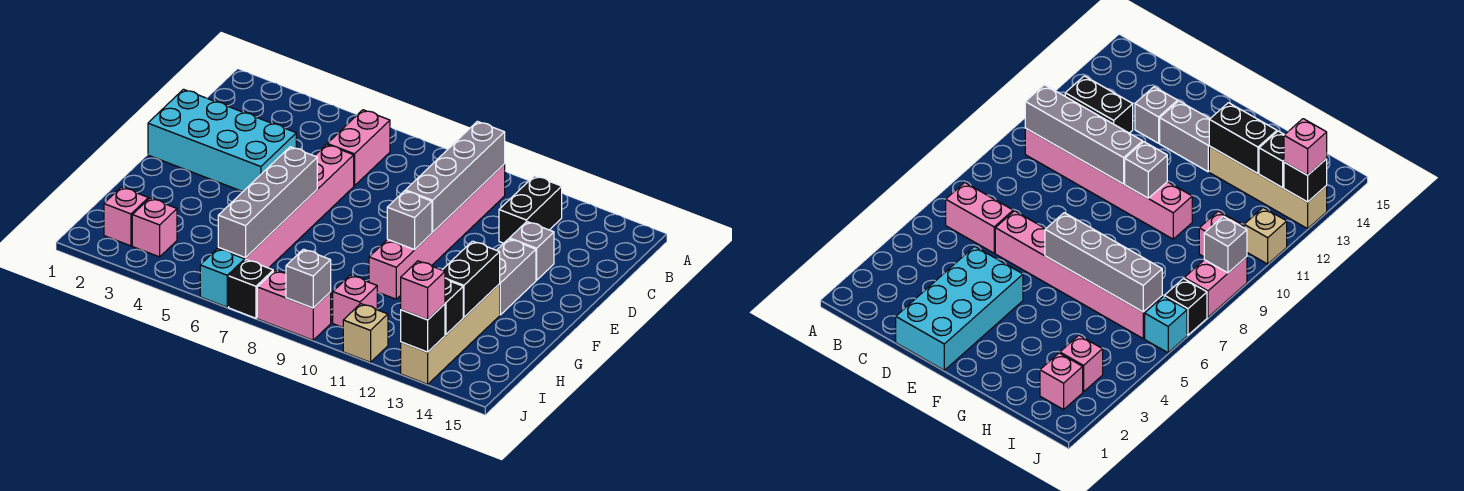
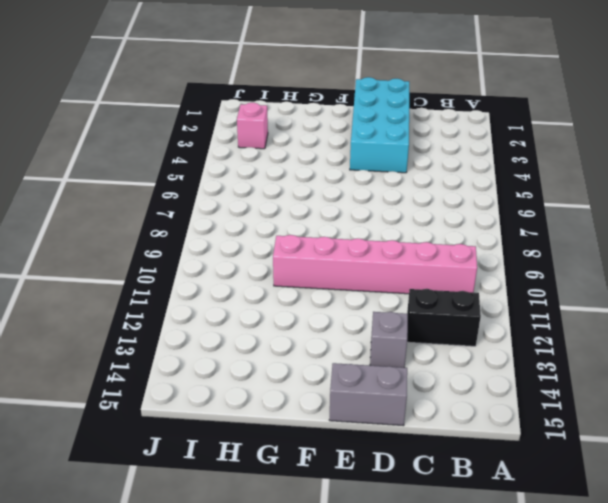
grey brick D15:E15 level 1 -> grey brick E13:F13 level 1
none -> pink brick B6:C6 level 1
none -> pink brick D6:I6 level 1
none -> tan brick G13:J13 level 1

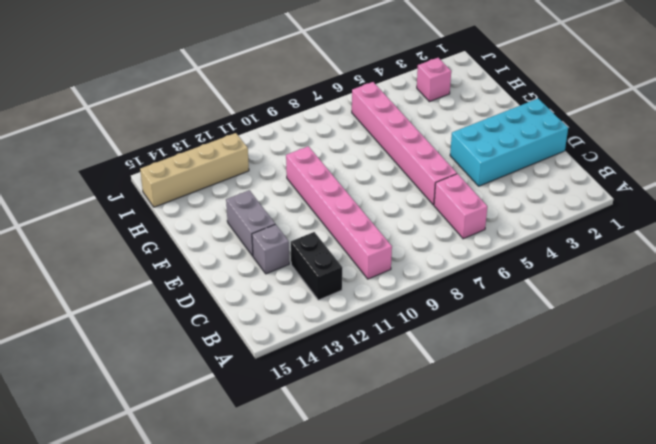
tan brick I12:I15 level 1 -> tan brick G13:J13 level 1
none -> pink brick I2 level 1
none -> pink brick I10 level 1
none -> cyan brick J6 level 1

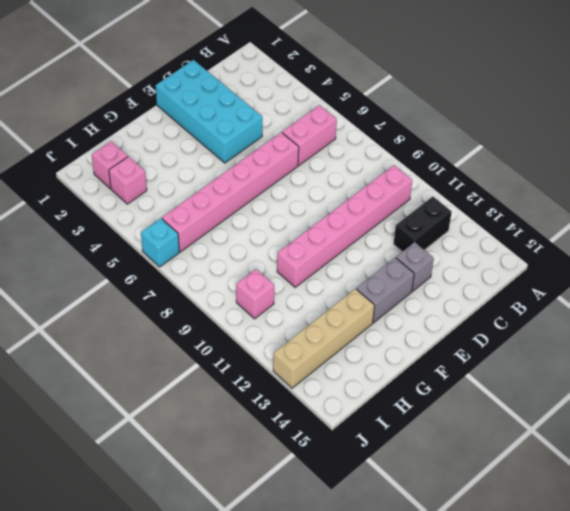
none -> black brick J7 level 1
none -> pink brick J8:J9 level 1
none -> tan brick J11 level 1

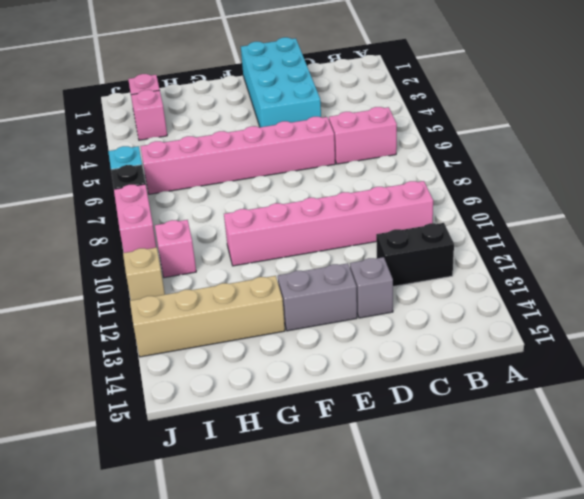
none -> grey brick B10:E10 level 2
none -> grey brick F6:I6 level 2
none -> grey brick F10 level 2

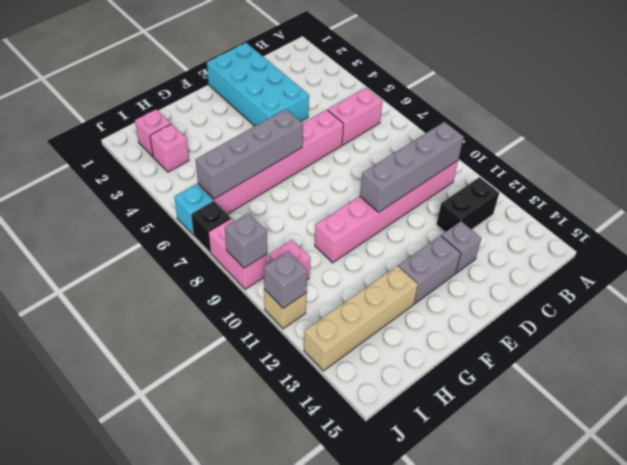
grey brick J11 level 2 -> grey brick F10 level 2
none -> black brick G13:H13 level 2
none -> black brick I13 level 2
none -> black brick J13 level 2

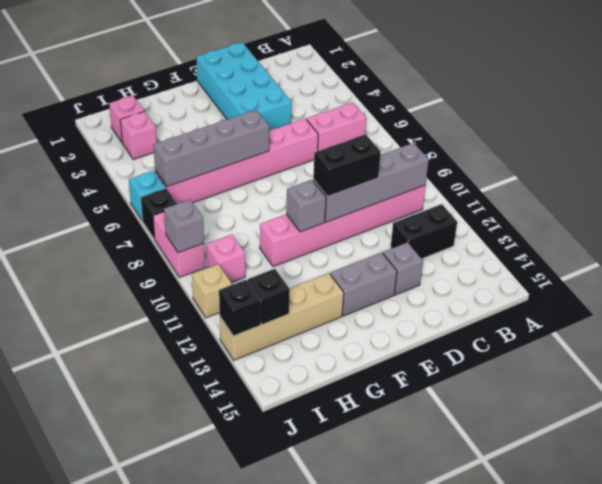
black brick D10:E10 level 3 -> black brick G13:H13 level 2
none -> pink brick J13 level 3

